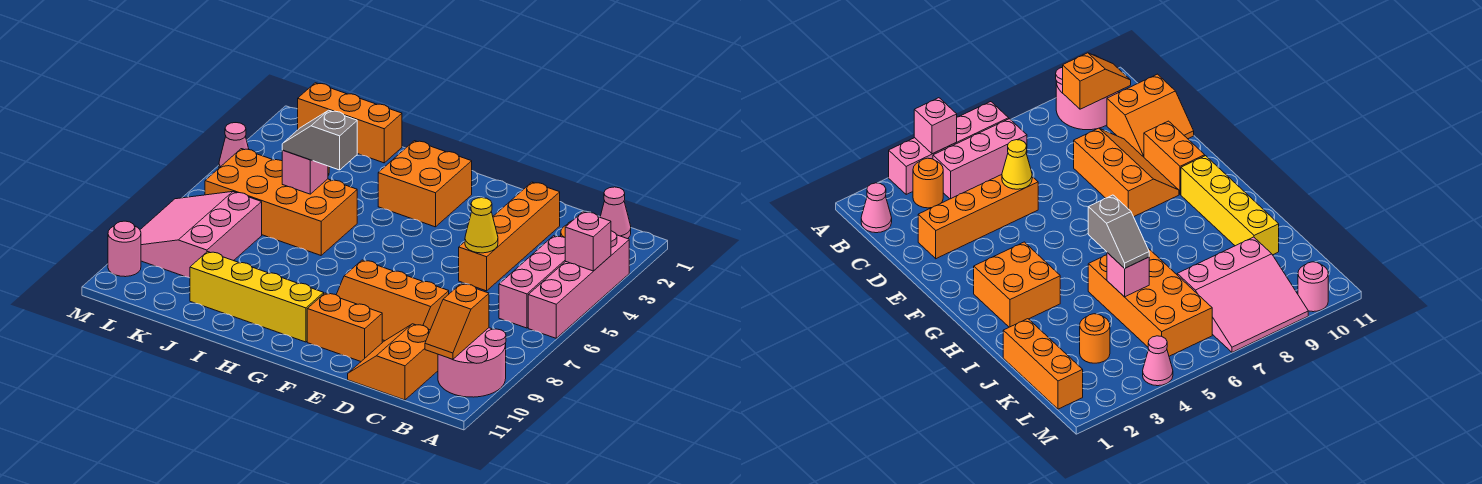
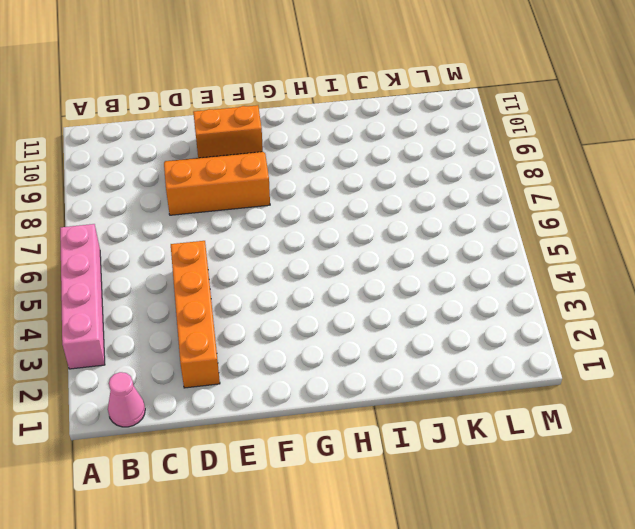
none -> pink round brick A9:B10 level 1
none -> orange round brick B3 level 1
none -> pink brick B4:B6 level 1

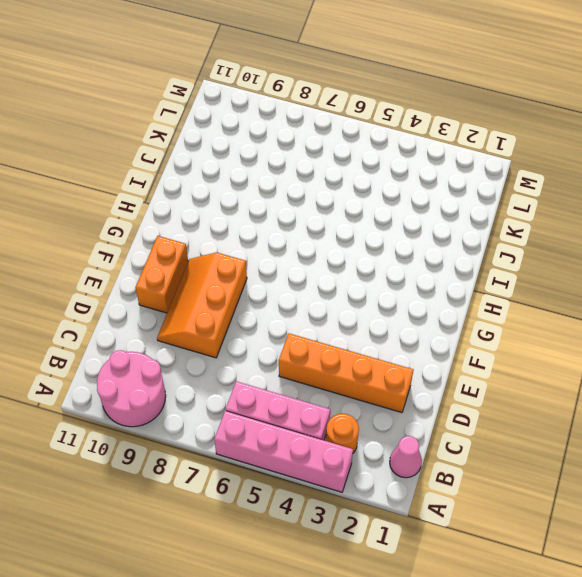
none -> orange slope C10:D11 level 1 top C
none -> orange brick G2:H3 level 1
none -> yellow brick G10:J10 level 1

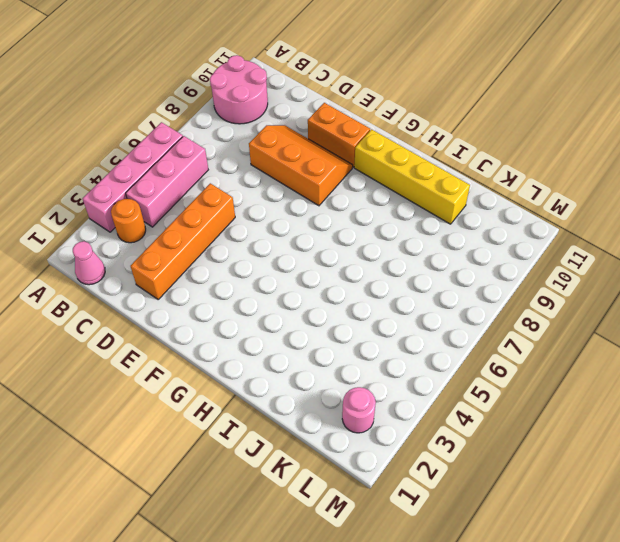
pink round brick L2 level 1 -> pink round brick M10 level 1
none -> orange slope C10:D11 level 1 top C
none -> orange brick G2:H3 level 1
none -> orange brick I5:L6 level 1

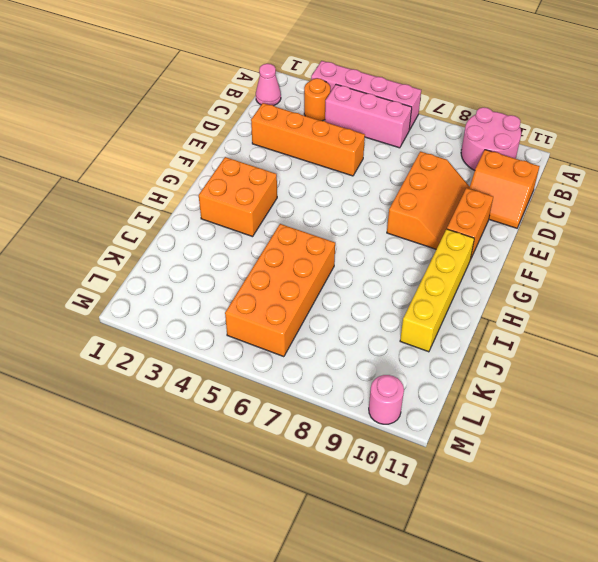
none -> orange brick J1:L1 level 1
none -> orange round brick K3 level 1
none -> pink slope K7:M9 level 1 top K

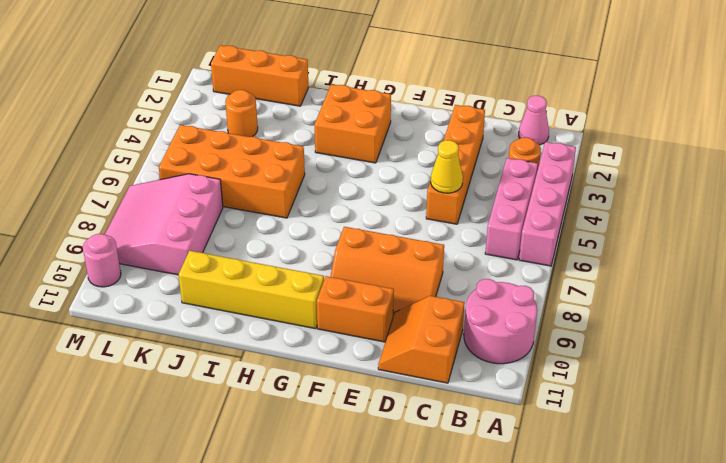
none -> pink cone M4 level 1
none -> pink brick A4 level 2
none -> orange slope B9:B10 level 2 top 9

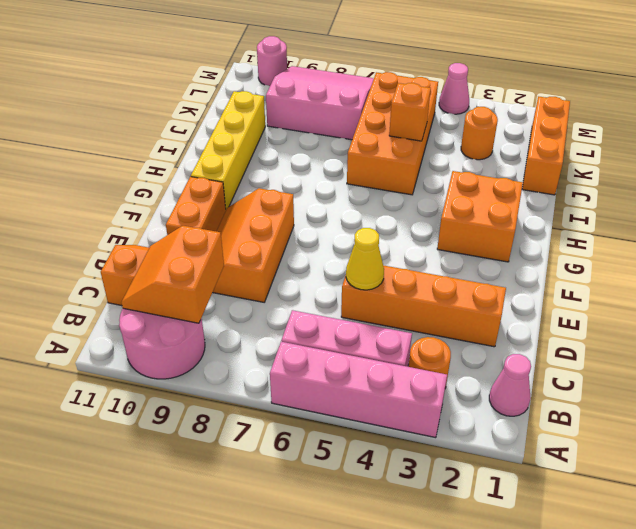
orange slope B9:C10 level 2 top 9 -> orange slope B9:B10 level 2 top 9
orange brick J5 level 2 -> pink brick J5 level 2
none -> pink brick A4 level 2
none -> grey slope I5:J5 level 3 top I

